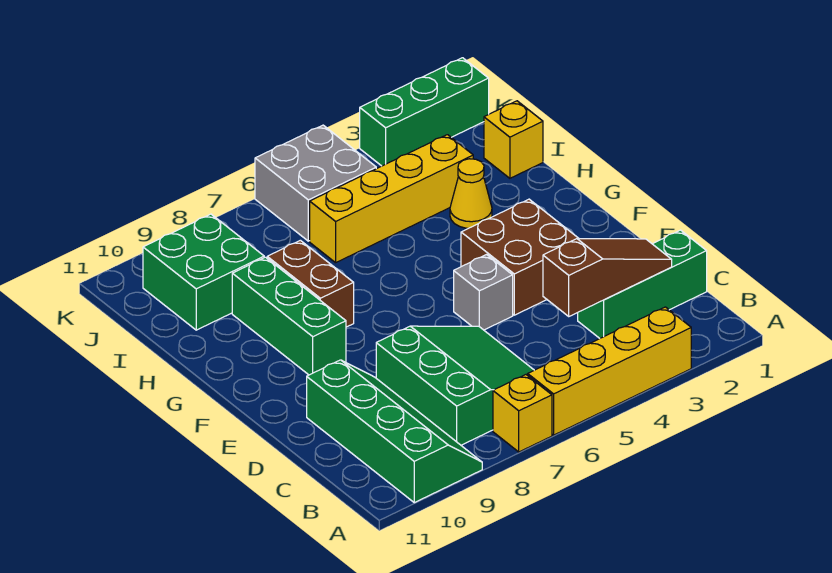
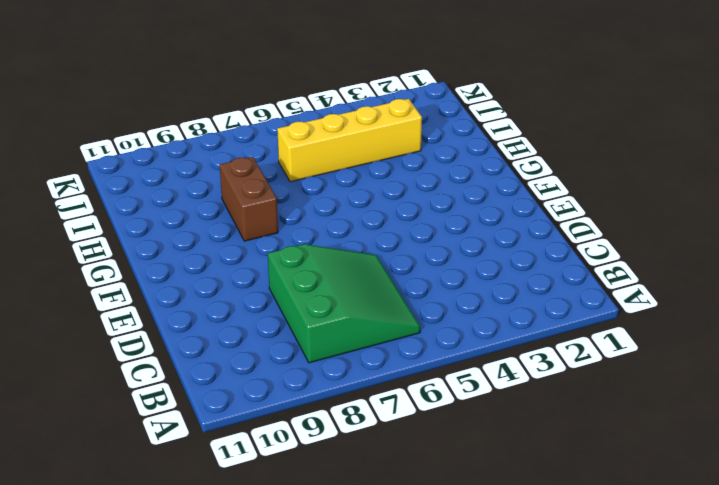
none -> yellow brick A3:A6 level 1
none -> yellow brick A7 level 1
none -> green slope A9:D10 level 1 top 10

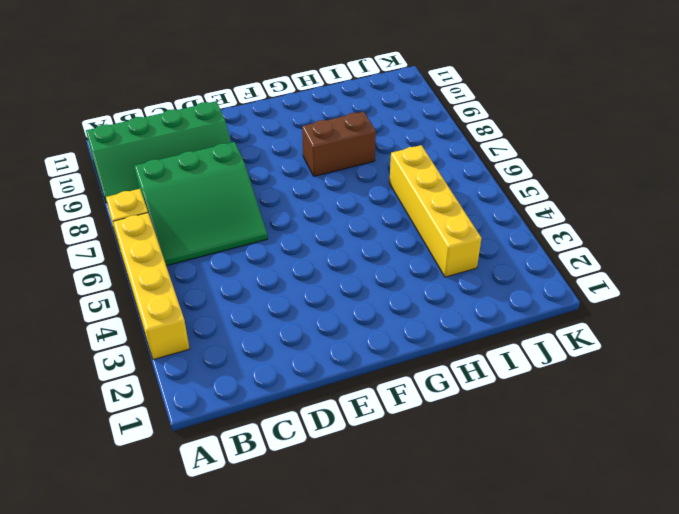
none -> green brick C1:C3 level 1
none -> brown brick E3:F4 level 1
none -> grey brick E5 level 1

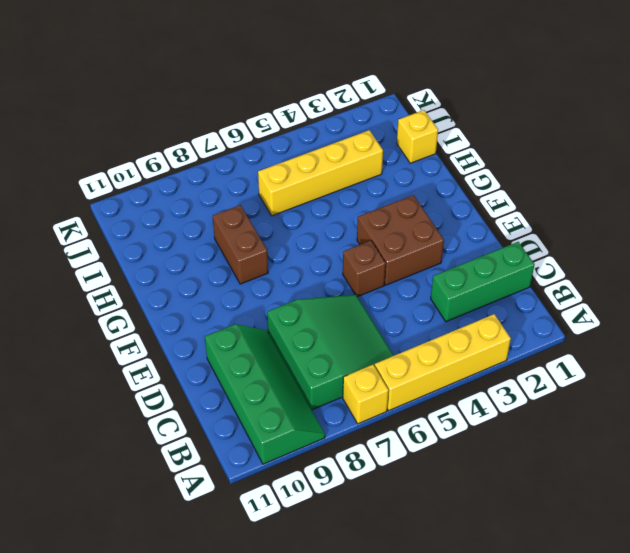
brown brick E5 level 1 -> grey brick E5 level 1
none -> green brick F9:H9 level 1
none -> yellow cone H3 level 1
none -> green brick I9:J10 level 1

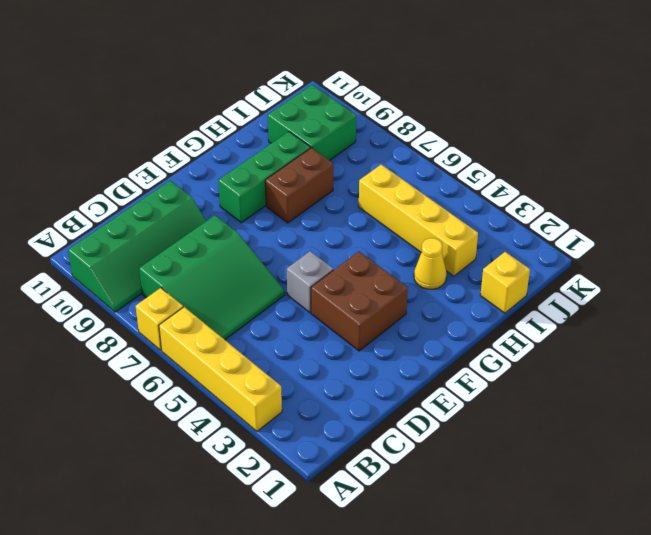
none -> green brick C1:C3 level 1
none -> grey brick J5:K6 level 1
none -> green brick K1:K3 level 1

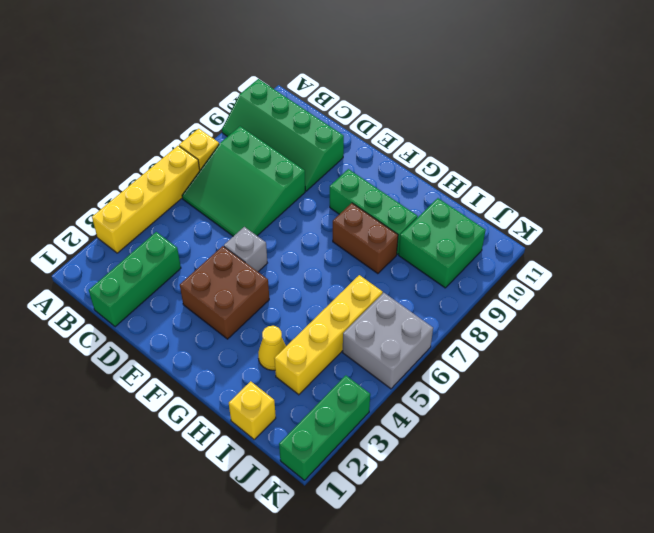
none -> brown slope C2:C4 level 2 top 4

